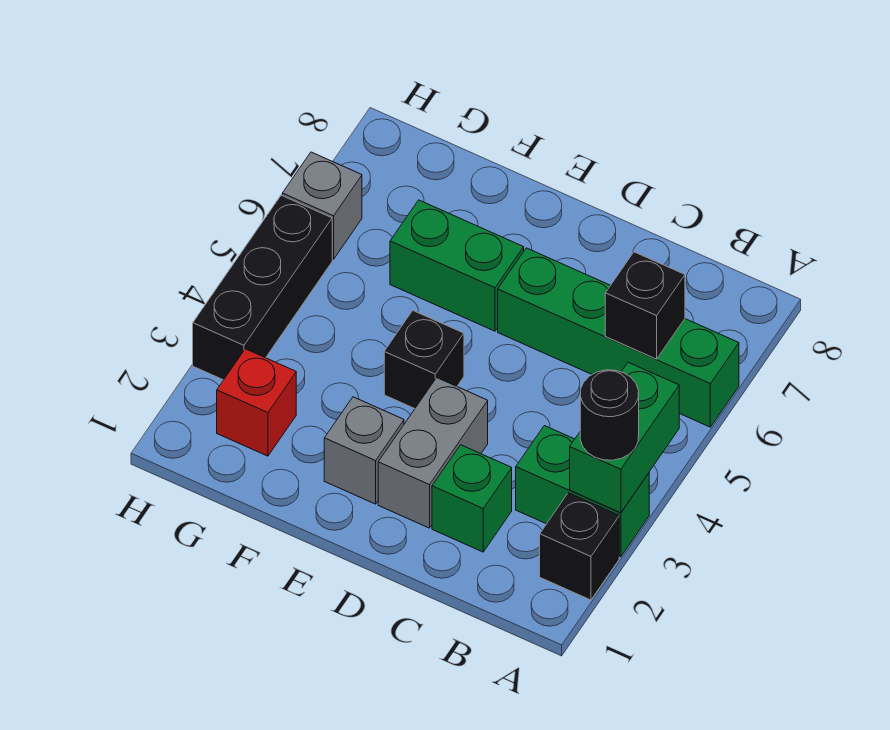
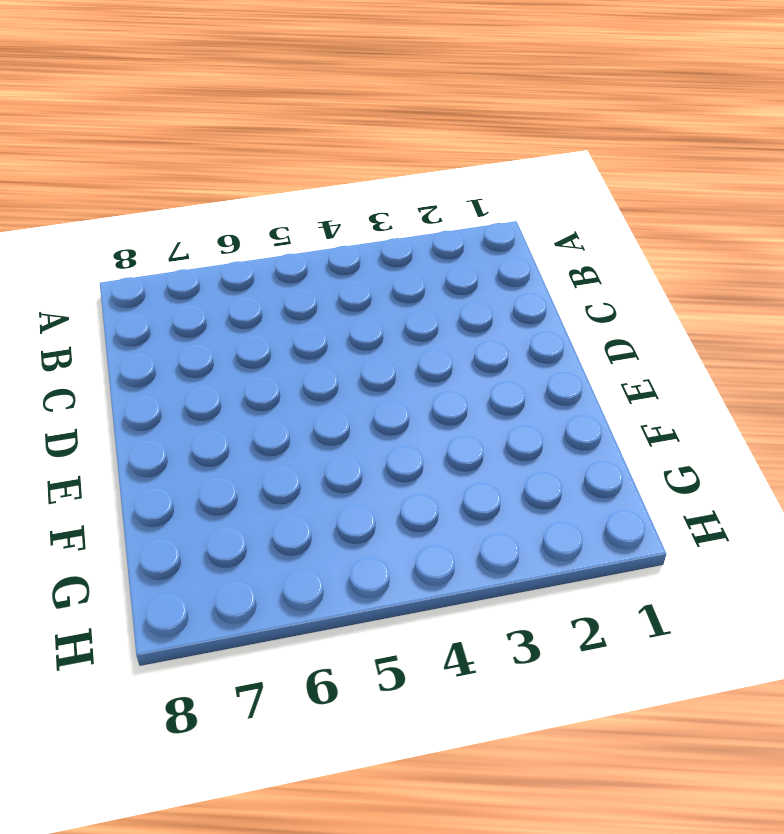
none -> black brick A2 level 1
none -> green brick A3:B3 level 1
none -> green brick A6:D6 level 1

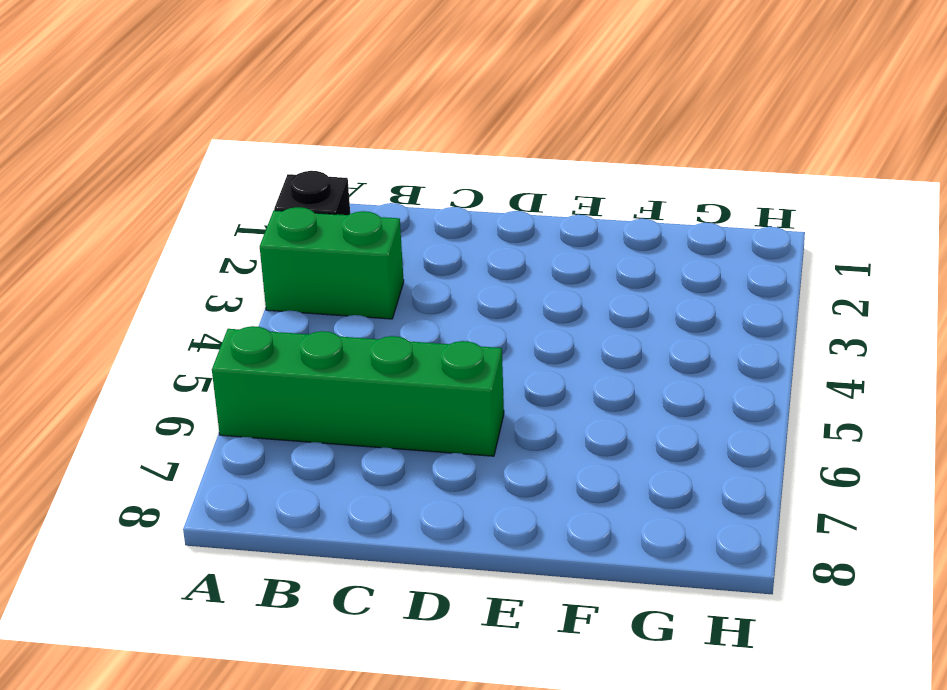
none -> green brick C2 level 1
none -> grey brick D2:D3 level 1
none -> grey brick E2 level 1

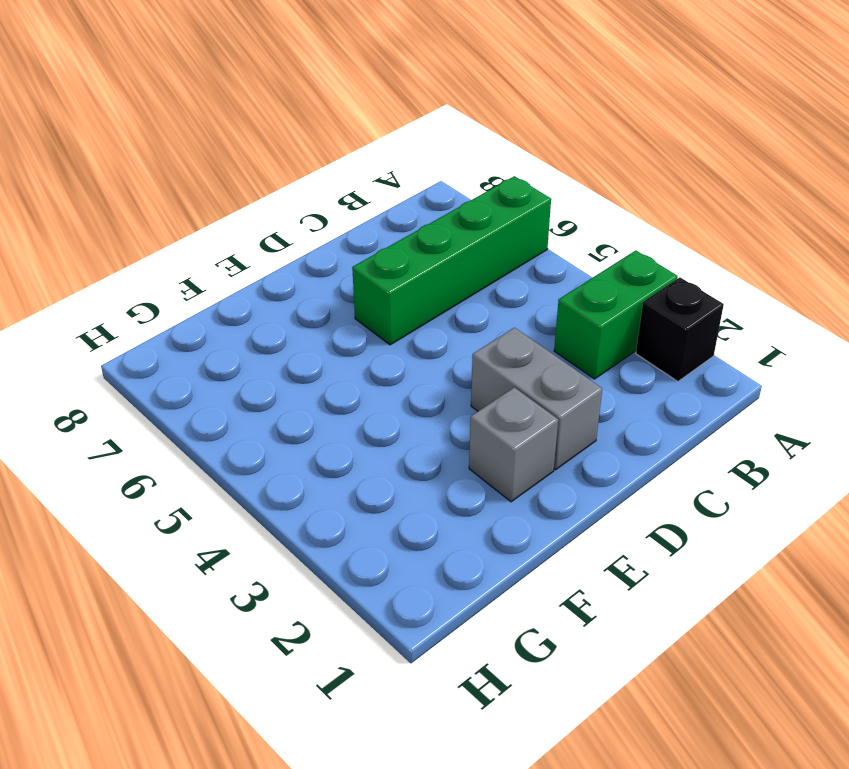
none -> green brick C2 level 1
none -> black brick E4 level 1
none -> green brick E6:F6 level 1

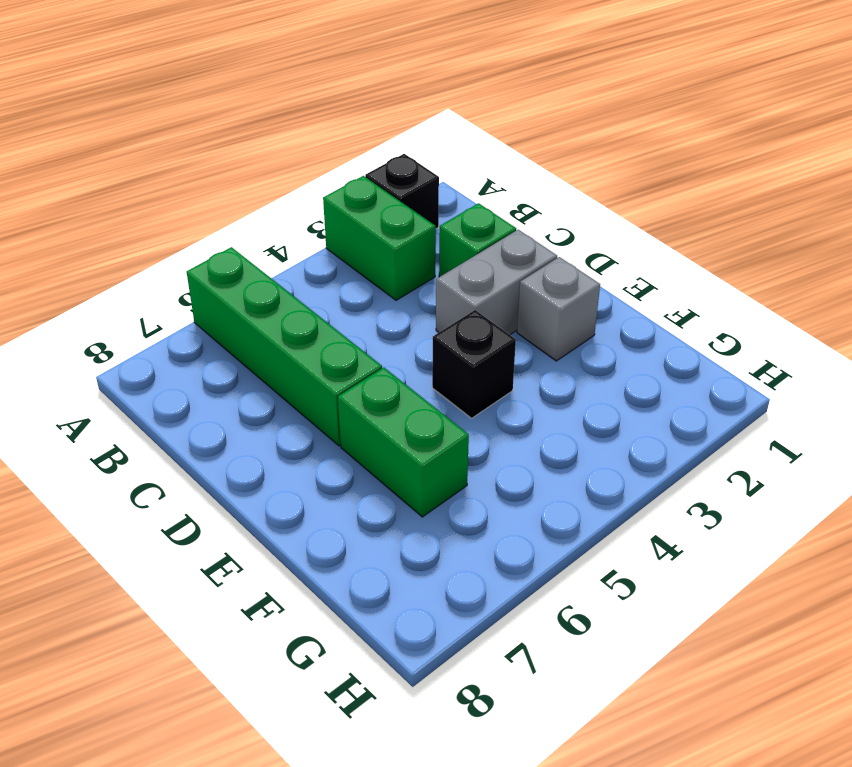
none -> red brick G2 level 1
none -> black brick H3:H5 level 1
none -> grey brick H6 level 1

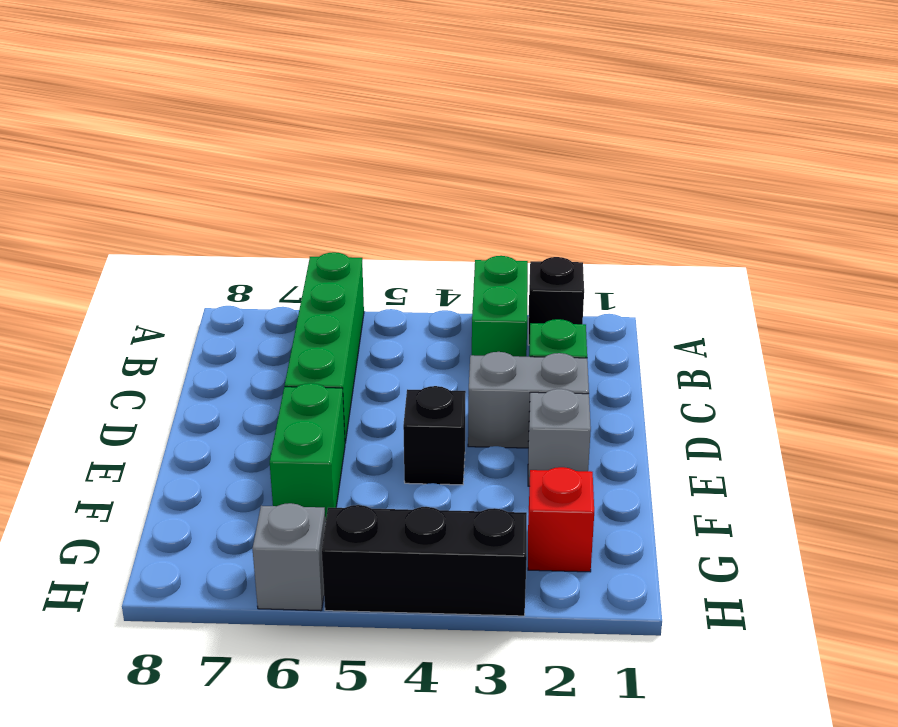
none -> green brick A3:A4 level 2
none -> black brick B6 level 2
none -> black round brick A3 level 3

